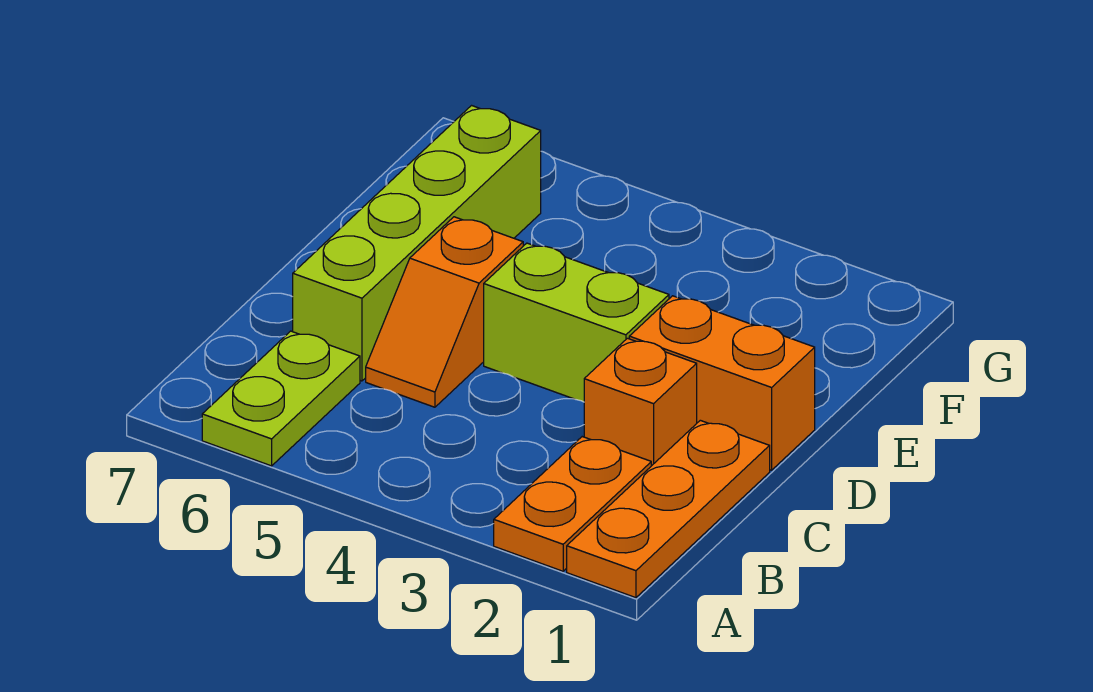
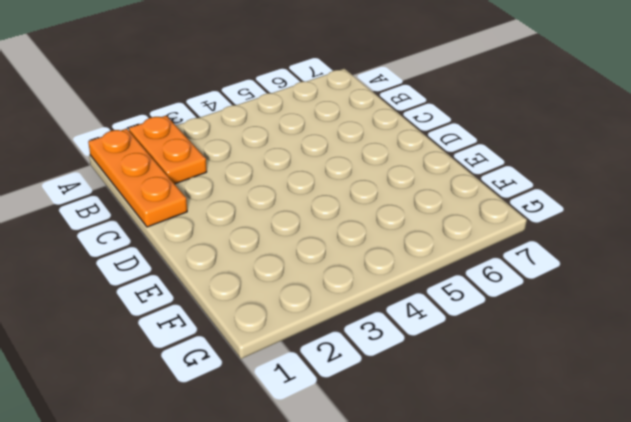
none -> lime plate A6:B6 level 1
none -> orange brick C2 level 1

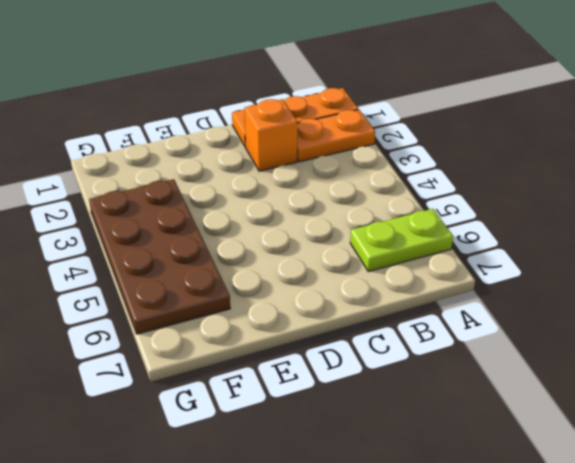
brown plate F3:G6 level 1 -> lime brick C6:F6 level 1
none -> orange slope C5:D5 level 1 top D
none -> orange brick D1:D2 level 1

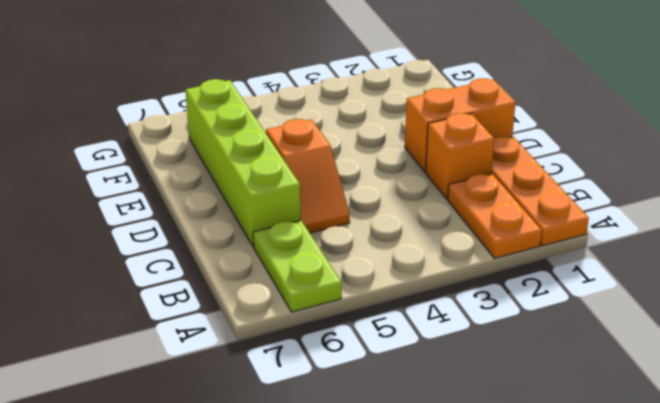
none -> lime brick D3:D4 level 1

